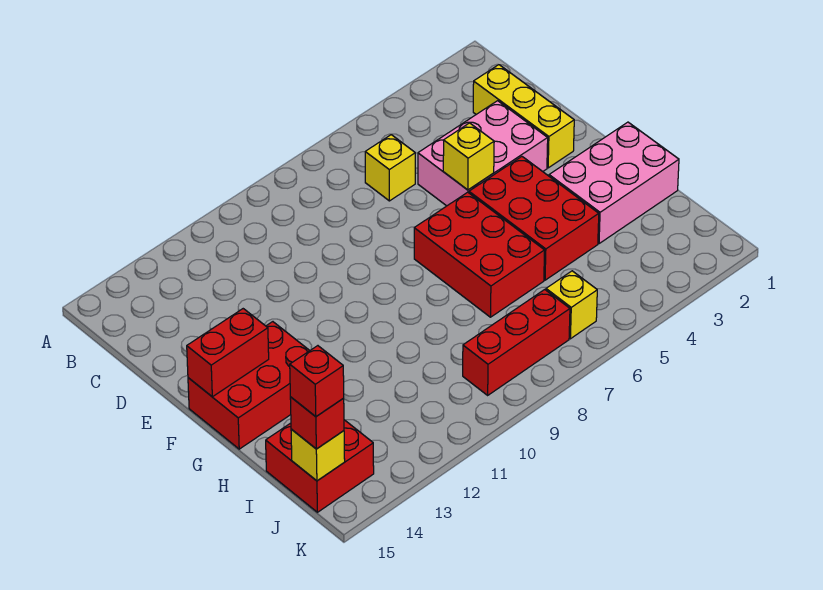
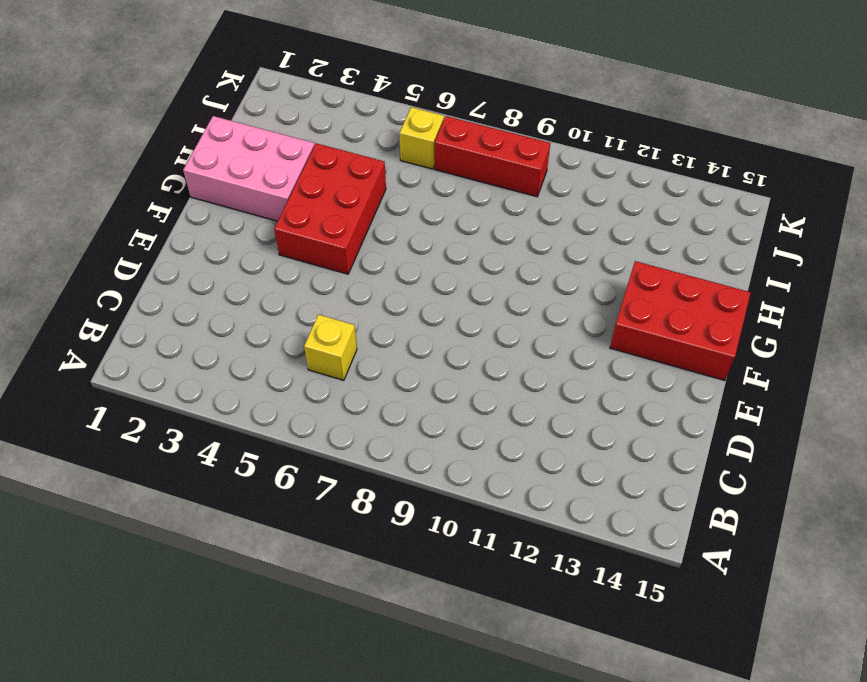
none -> yellow brick C2:E2 level 1
none -> pink brick D3:E5 level 1
none -> red brick F6:H7 level 1

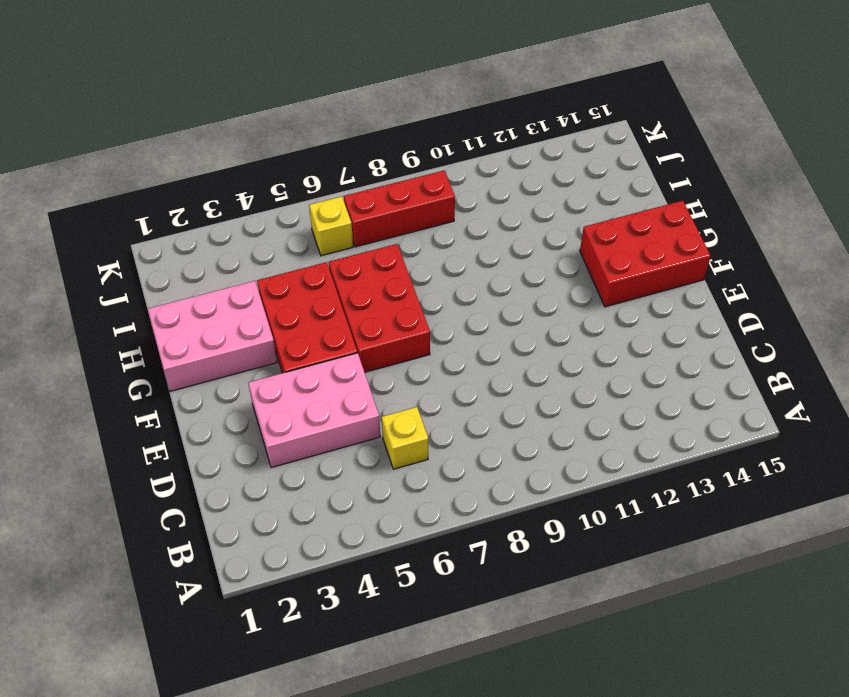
none -> yellow brick C2:E2 level 1
none -> red brick I14:J15 level 1
none -> yellow brick E5 level 2

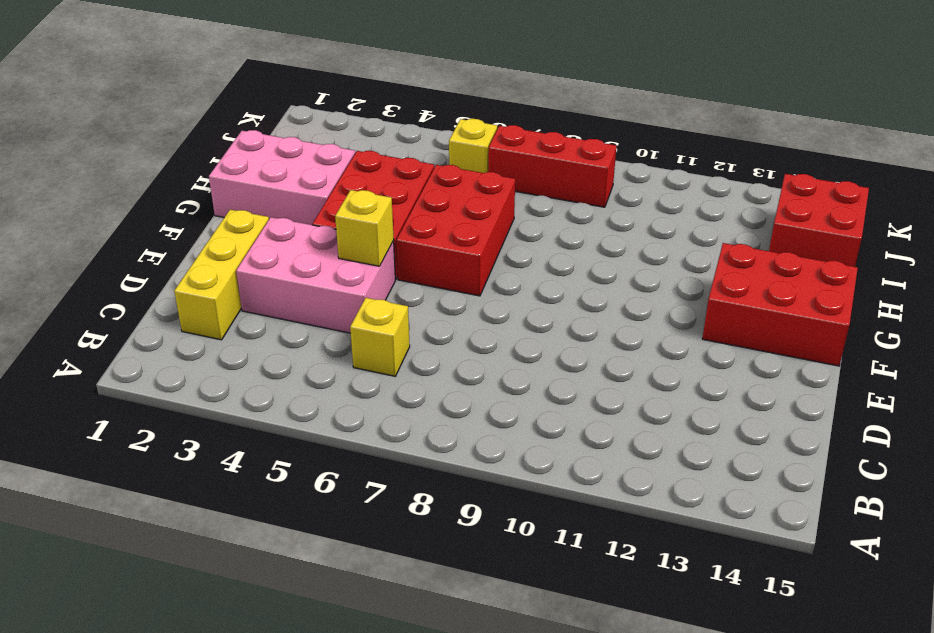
none -> red brick F14:F15 level 2
none -> yellow brick J15 level 2
none -> red brick J15 level 3

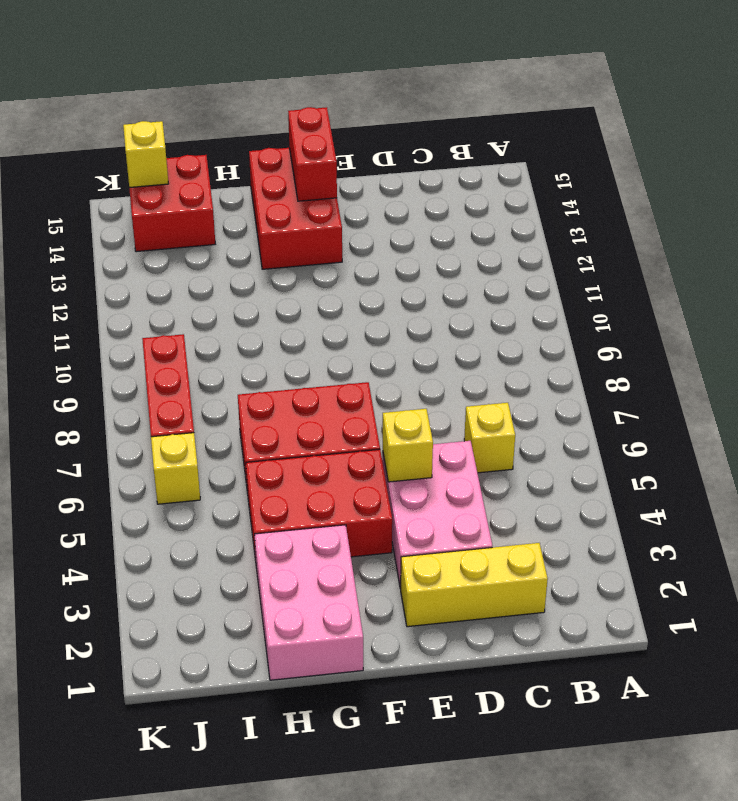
none -> red brick J15 level 3
none -> red brick J15 level 4

